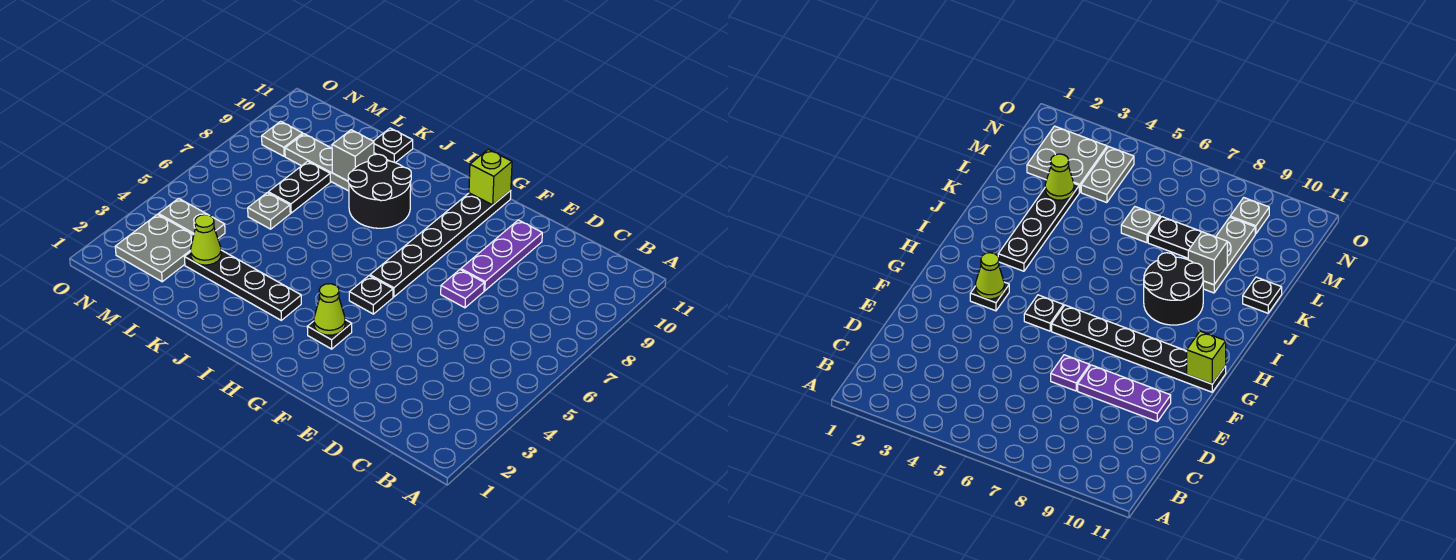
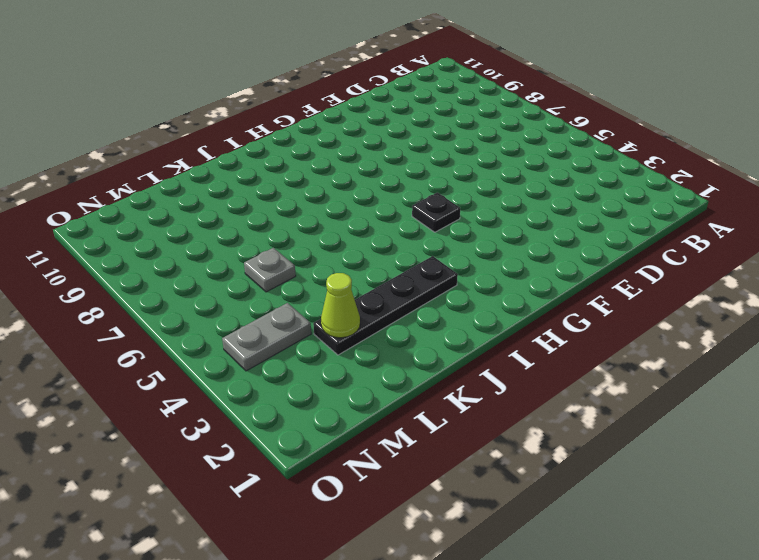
none -> purple plate E7 level 1
none -> purple plate E8:E10 level 1
none -> black plate G3 level 1

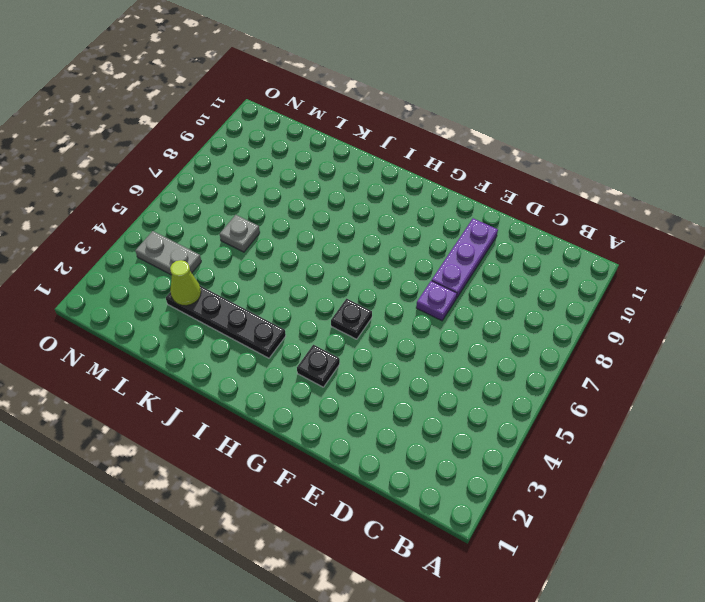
none -> black plate G6:G11 level 1
none -> black round brick I8:J9 level 1
none -> grey plate K9:M9 level 1

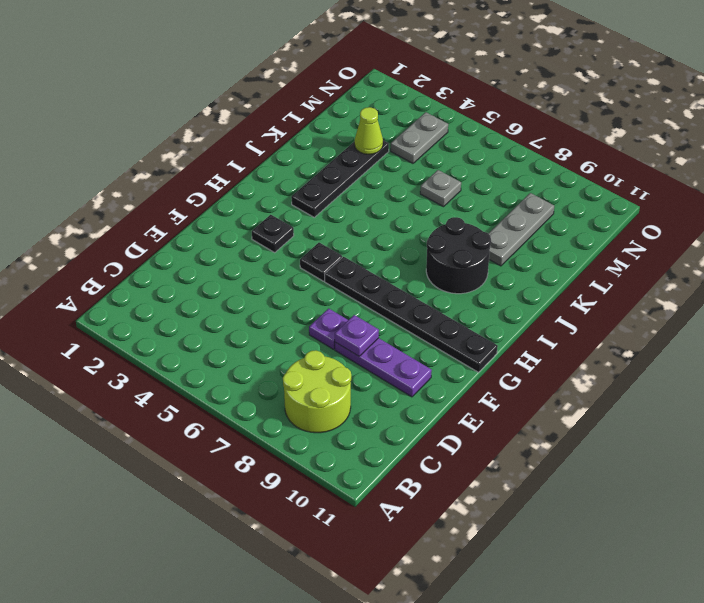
lime round brick B8:C9 level 1 -> none
purple plate E8 level 2 -> none
none -> black plate K11 level 1
none -> black plate L7:L8 level 1
none -> grey plate M2:N3 level 1

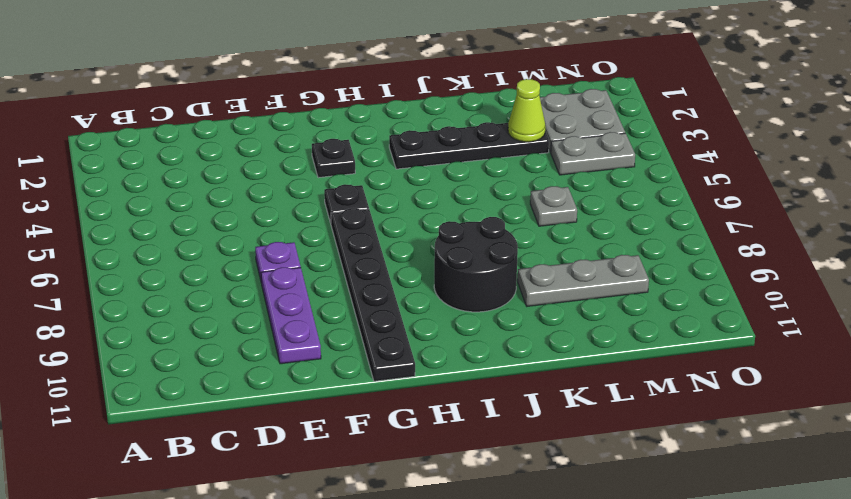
none -> black plate K11 level 1
none -> black plate L7:L8 level 1
none -> grey plate N9 level 1

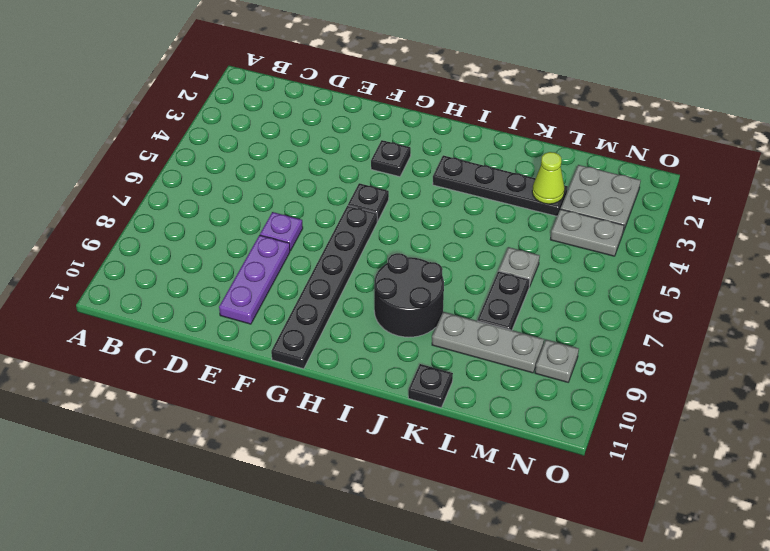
none -> lime cone G3 level 2
none -> lime brick G11 level 2
none -> grey brick K9 level 2

